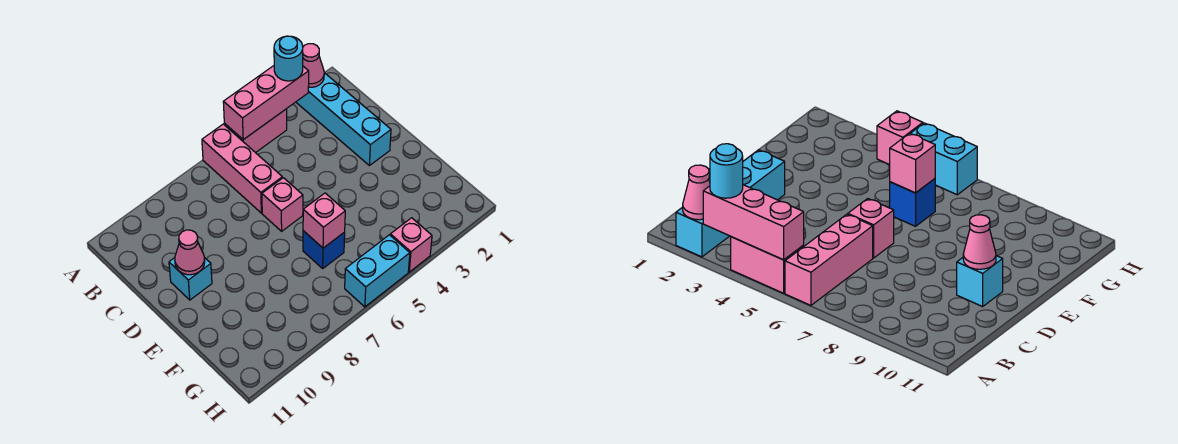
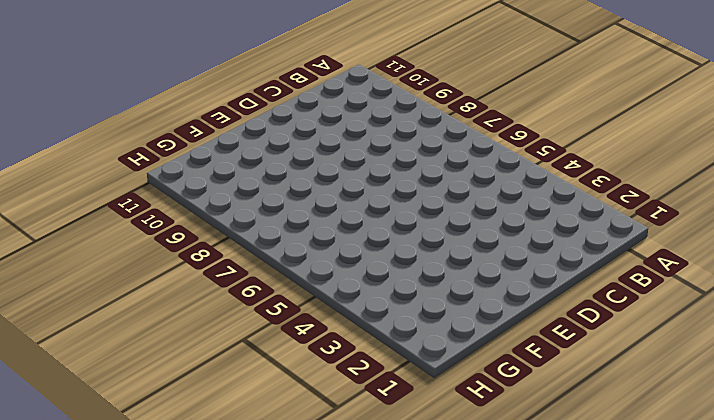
none -> cyan brick A2:D2 level 1
none -> pink brick A4:A5 level 1
none -> pink brick A6:C6 level 1

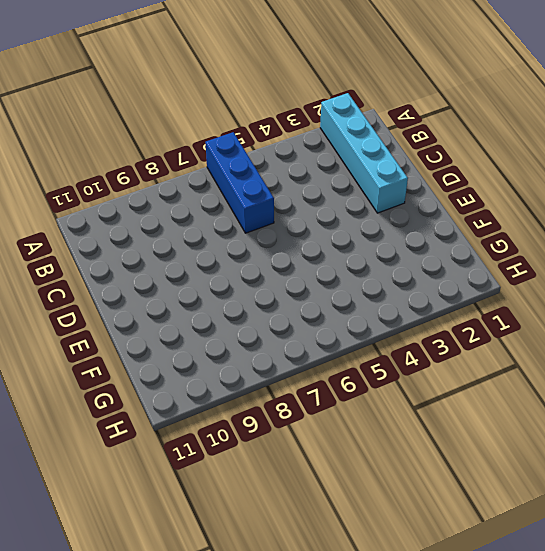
blue brick A6:C6 level 1 -> pink brick A6:C6 level 1
none -> pink brick A4:A5 level 1
none -> pink brick D6 level 1
none -> cyan brick D10 level 1

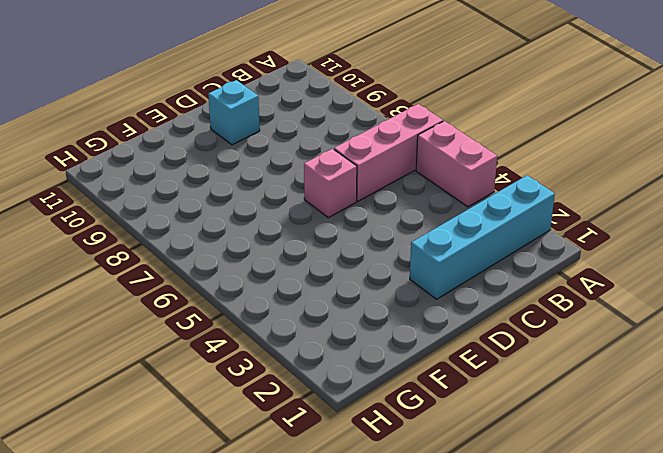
none -> blue brick F6 level 1
none -> pink brick H4 level 1
none -> cyan brick H5:H6 level 1

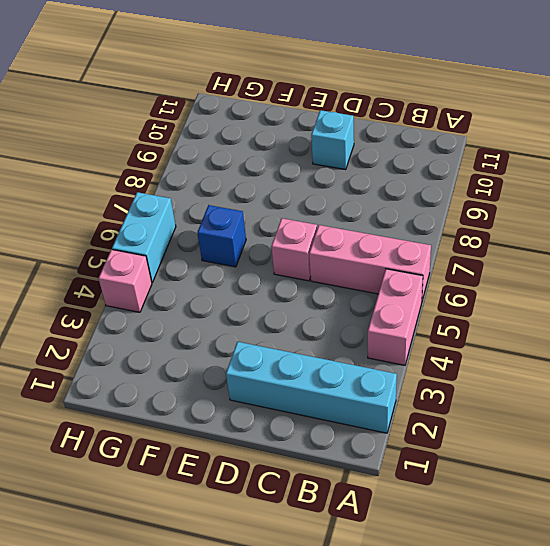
none -> pink cone A2 level 2
none -> pink brick A3:A5 level 2
none -> pink cone D10 level 2

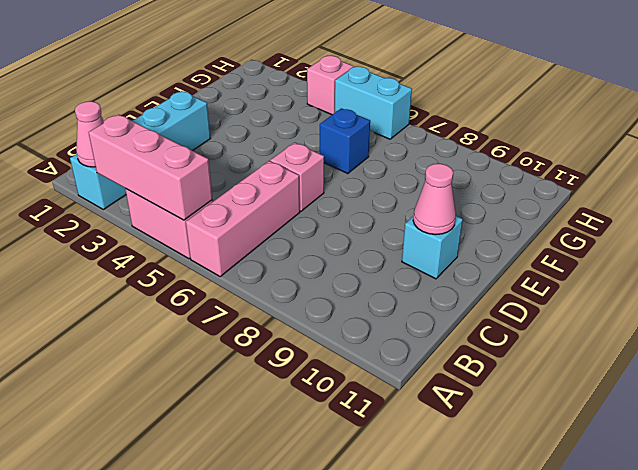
none -> pink brick F6 level 2
none -> cyan round brick A3 level 3

